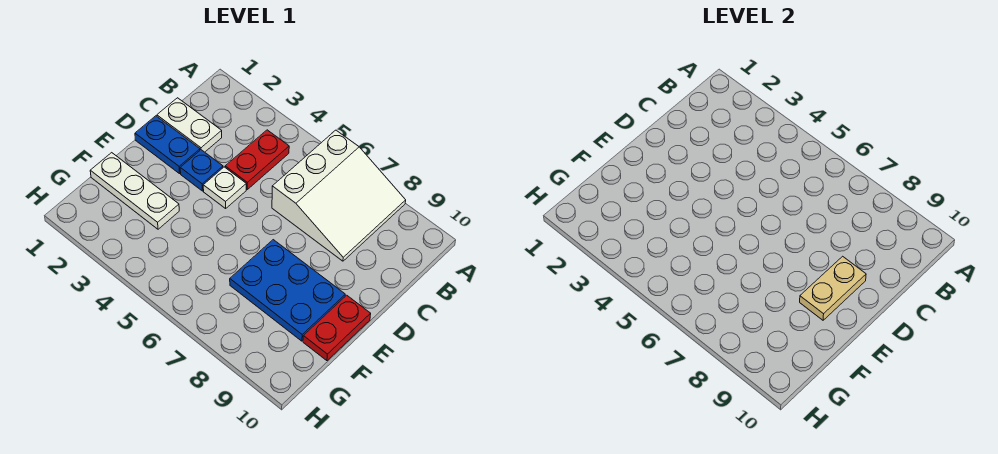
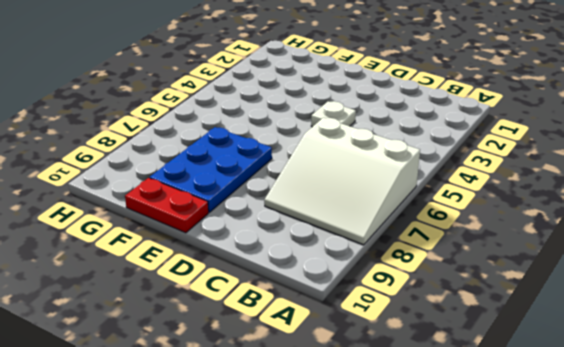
none -> red plate B4:C4 level 1
none -> white plate C1:C2 level 1

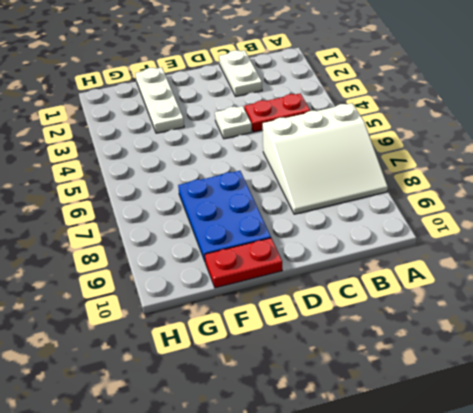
none -> blue plate D1:D2 level 1
none -> blue plate D3 level 1

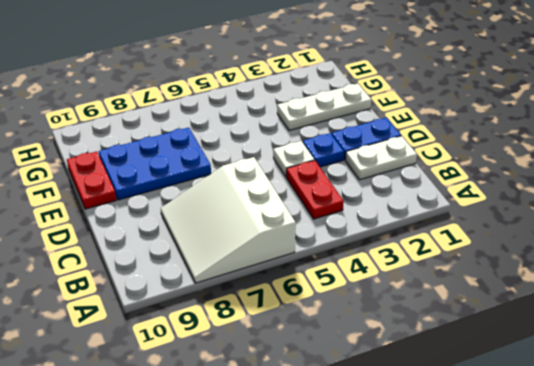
none -> tan plate D9:E9 level 2

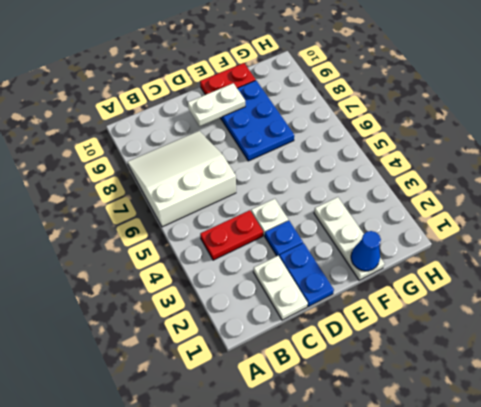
white plate D9:E9 level 2 -> tan plate D9:E9 level 2
blue cone F1 level 2 -> none

